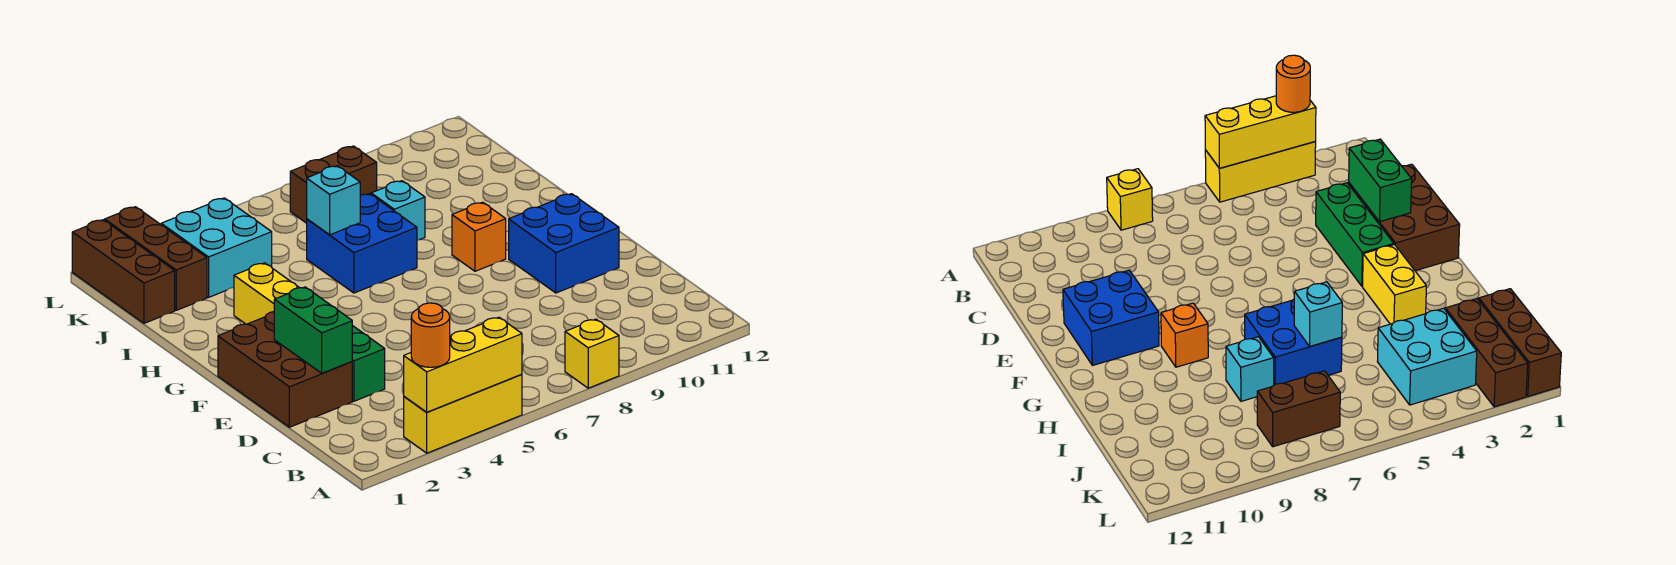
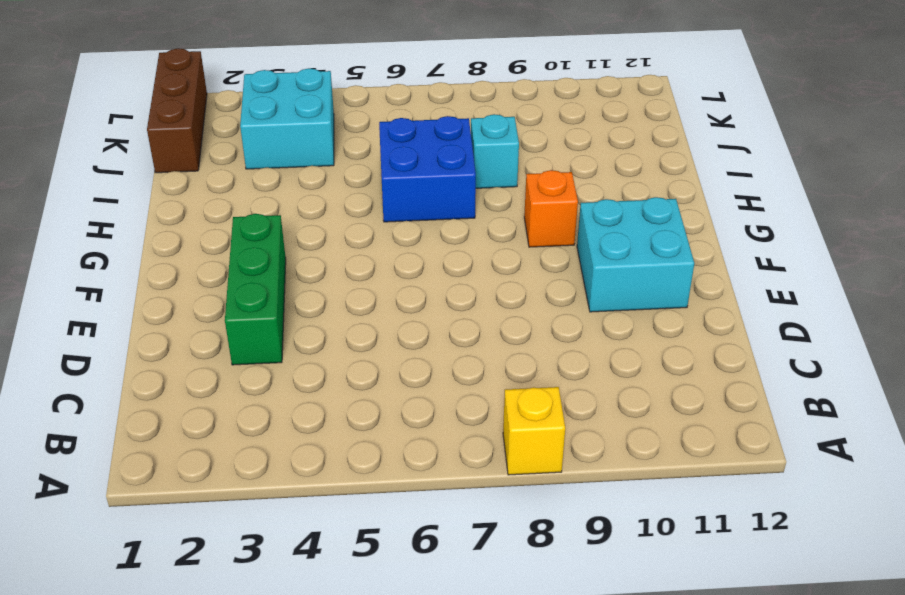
cyan brick E10:F11 level 1 -> blue brick E10:F11 level 1
none -> yellow brick A3:A5 level 1
none -> brown brick D1:F2 level 1
none -> yellow brick G3:H3 level 1

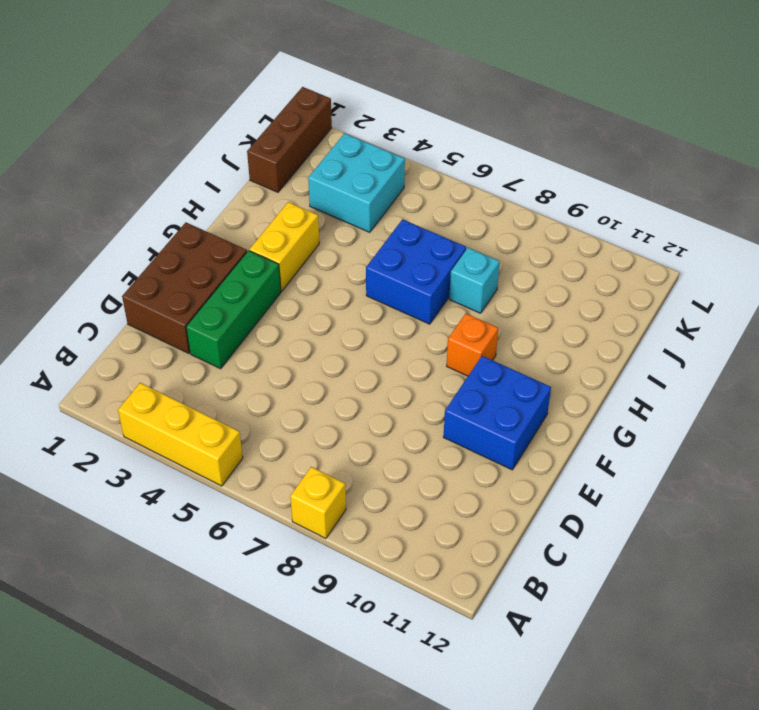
none -> brown brick J2:L2 level 1
none -> brown brick K7:K8 level 1
none -> yellow brick A3:A5 level 2

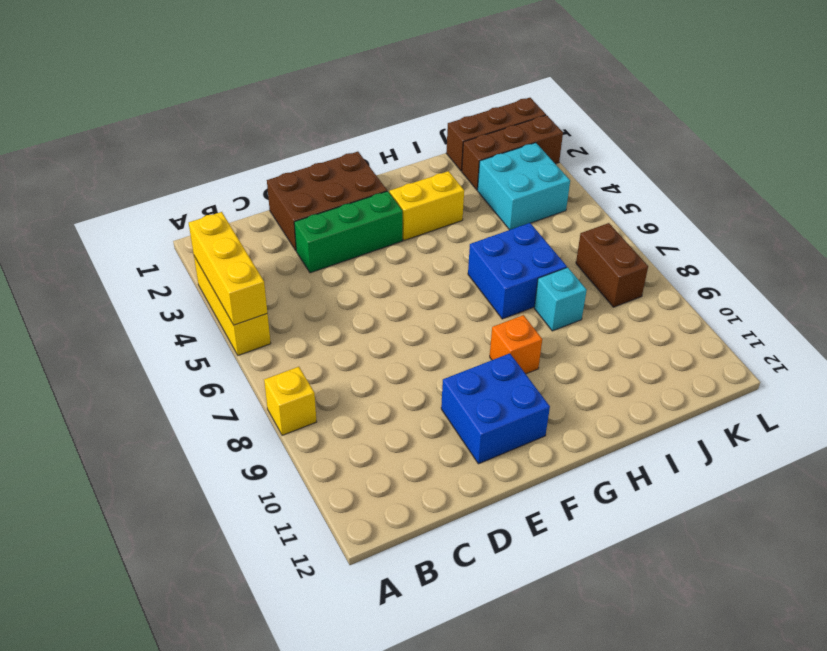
none -> green brick D2:E2 level 2
none -> cyan brick I6 level 2
none -> orange round brick A3 level 3

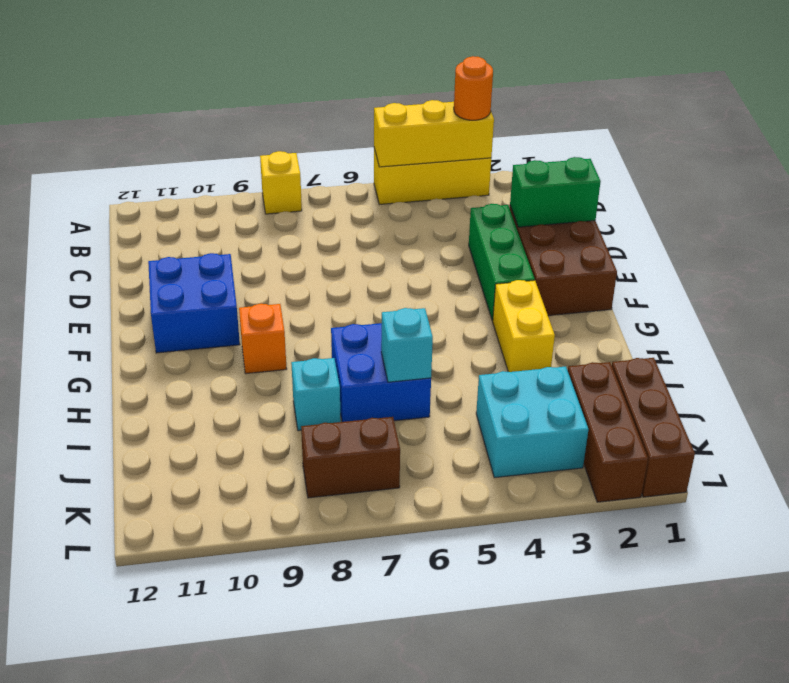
green brick D1:D2 level 2 -> green brick D2:E2 level 2

